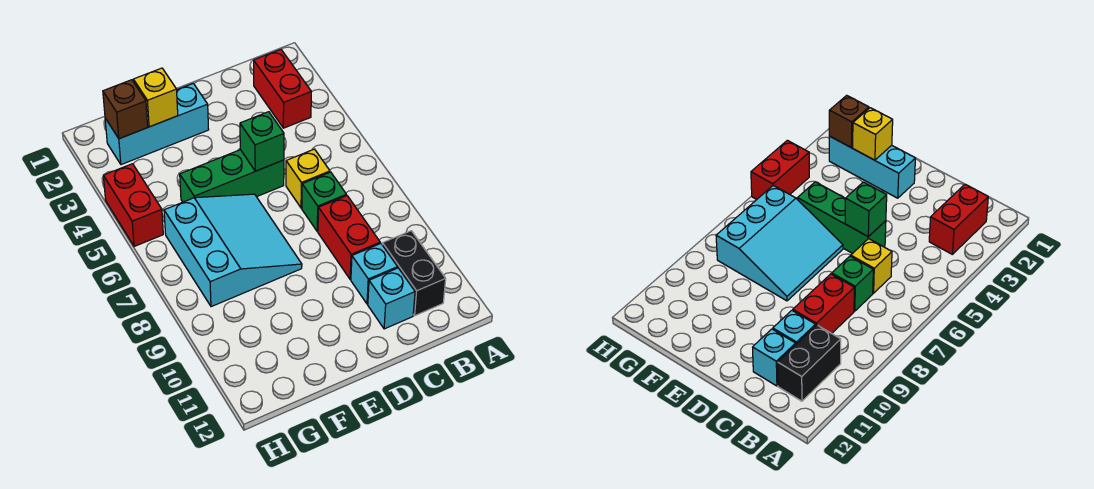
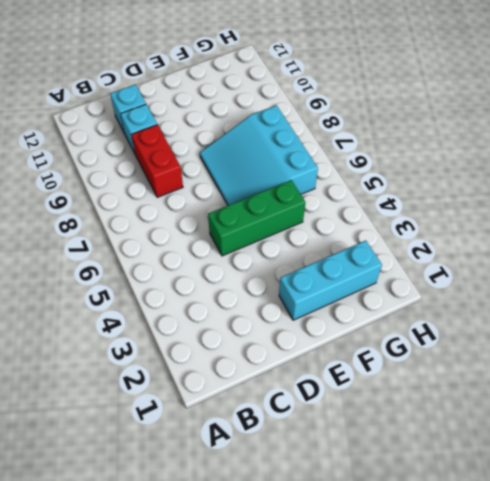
none -> red brick B2:B3 level 1
none -> black brick B10:B11 level 1
none -> yellow brick C6 level 1

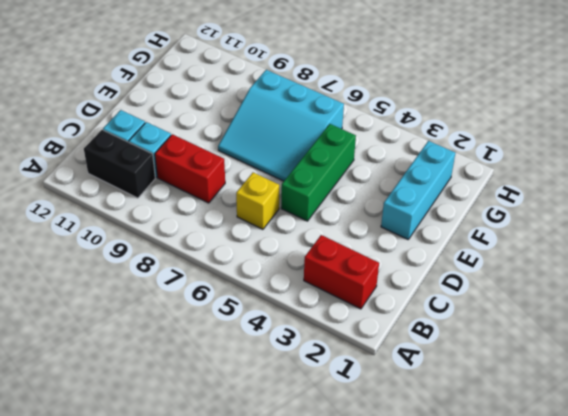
none -> green brick C7 level 1
none -> red brick H4:H5 level 1
none -> green brick D5 level 2

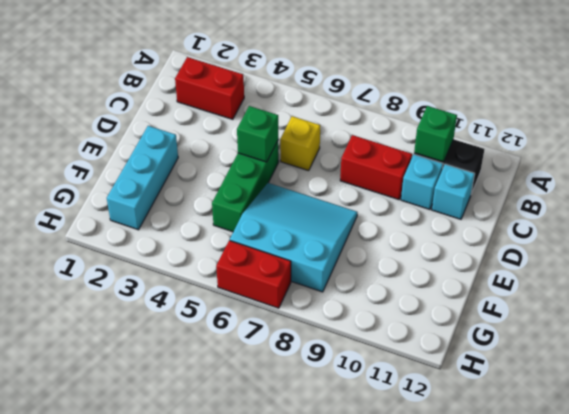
green brick B10 level 2 -> green brick C7 level 1
red brick H6:H7 level 1 -> red brick H4:H5 level 1
none -> yellow brick F2 level 2
none -> brown brick G2 level 2

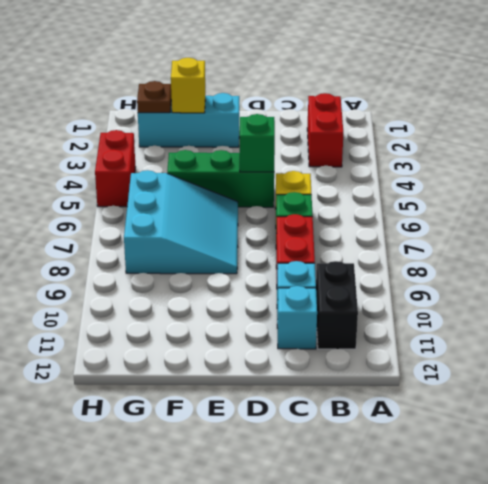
brown plate G2 level 2 -> brown brick G2 level 2

